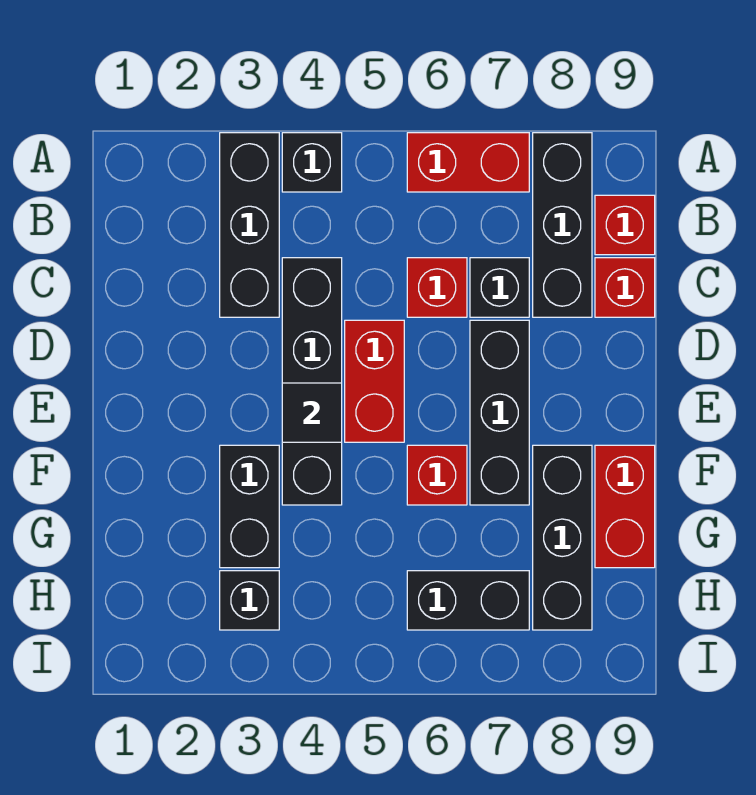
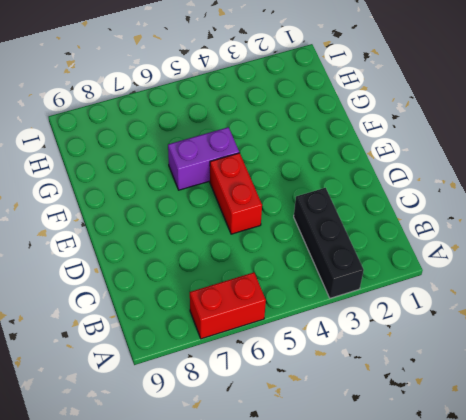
purple brick F5:F6 level 1 -> red brick F6 level 1
none -> black brick A4 level 1
none -> black brick A8:C8 level 1
none -> red brick B9 level 1

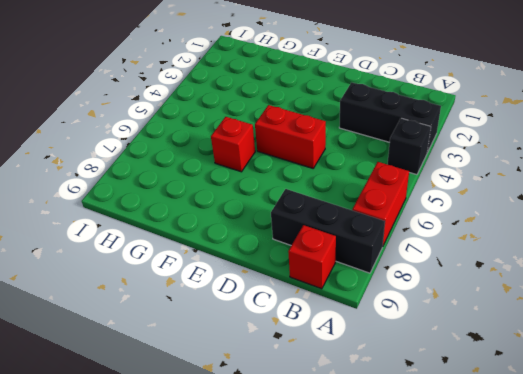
none -> black brick C4:F4 level 1
none -> red brick C6 level 1
none -> black brick C7 level 1

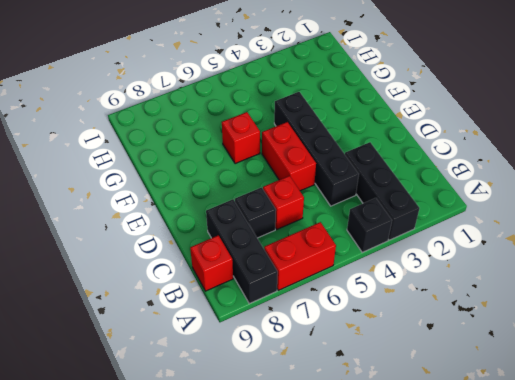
none -> red brick C9 level 1
none -> black brick D7:F7 level 1
none -> black brick F3:G3 level 1

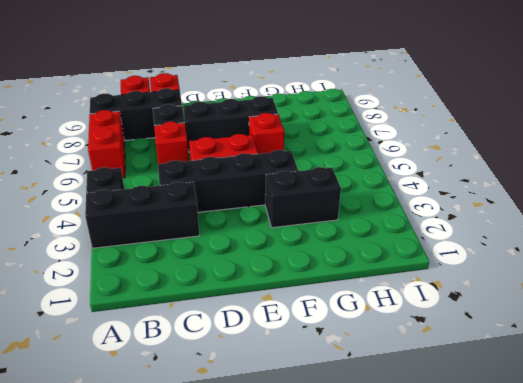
none -> black brick F8:H8 level 1
none -> red brick F9:G9 level 1
none -> black brick H3 level 1

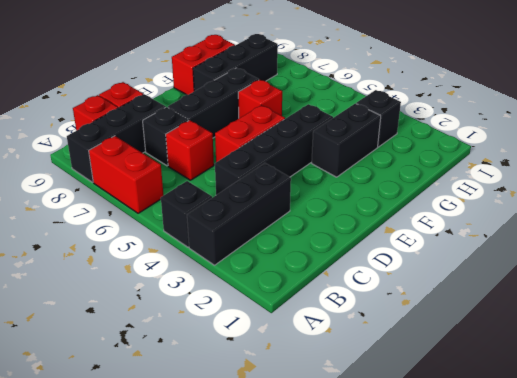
none -> black brick H6:H7 level 1
none -> black tile E4 level 2

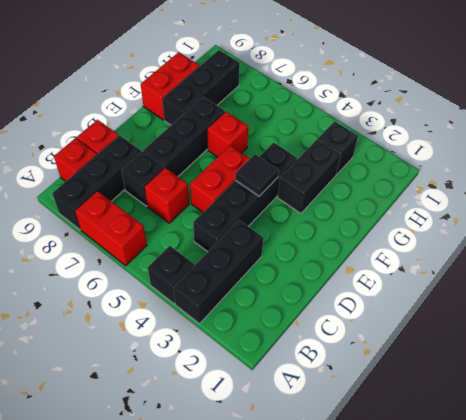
none -> black brick H6:H7 level 1

